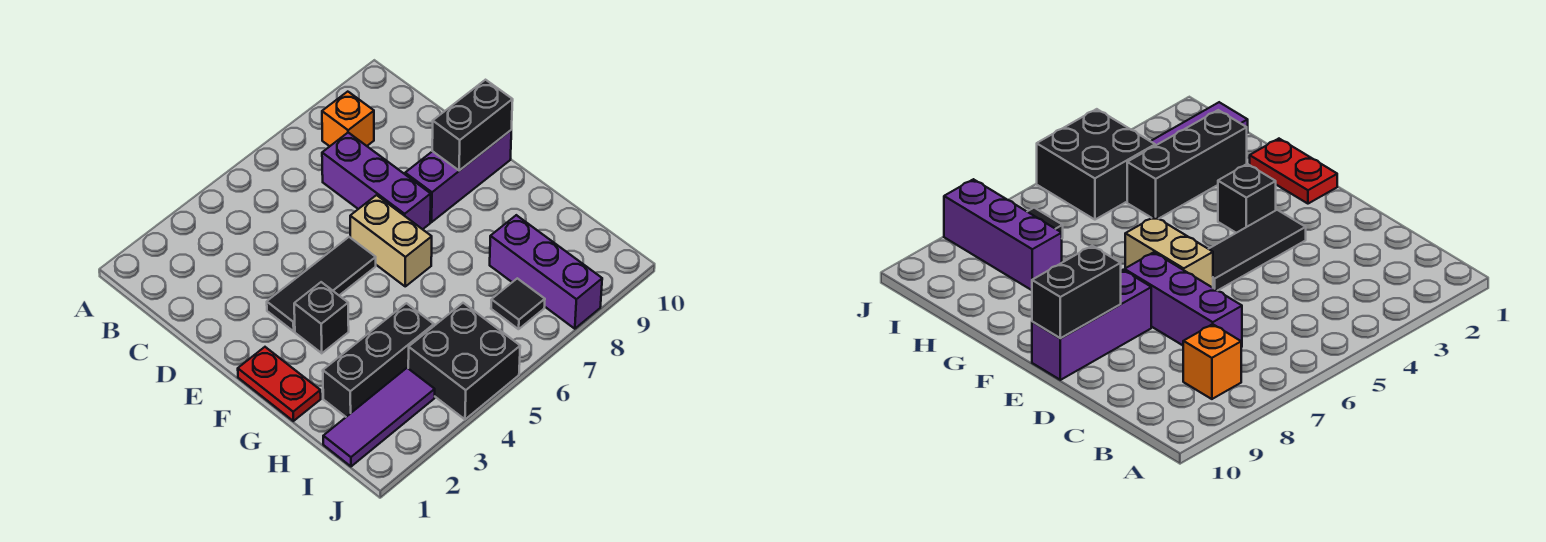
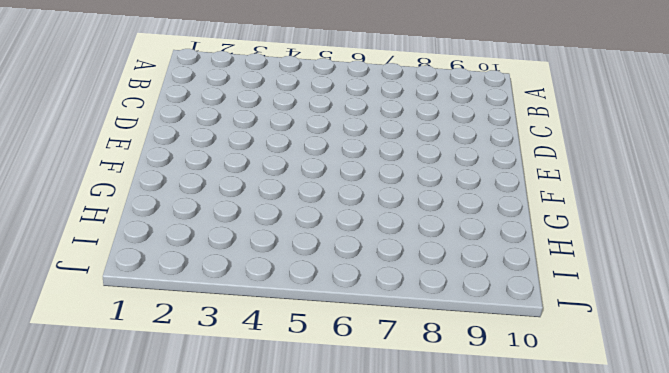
none -> orange brick B8 level 1
none -> purple brick C7:E7 level 1
none -> black tile E3:E5 level 1

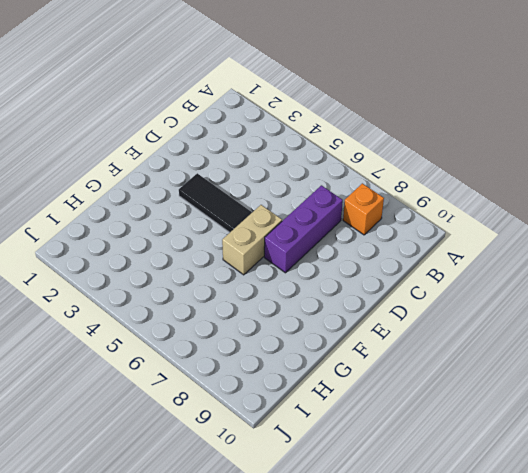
none -> purple brick E8:E10 level 1
none -> red plate F1:G1 level 1
none -> black brick F3 level 1

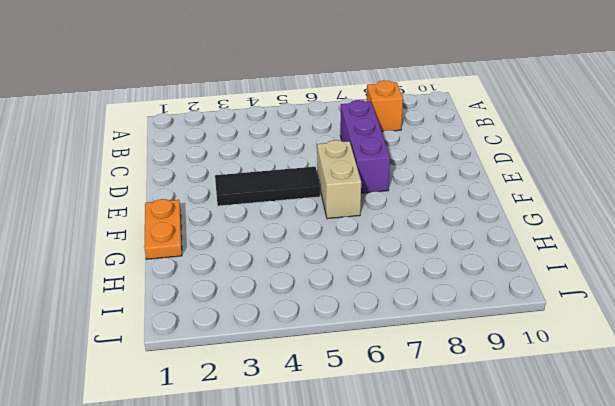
orange plate F1:G1 level 1 -> red plate F1:G1 level 1
none -> purple brick E8:E10 level 1
none -> black brick F3 level 1
none -> black brick H2:H4 level 1

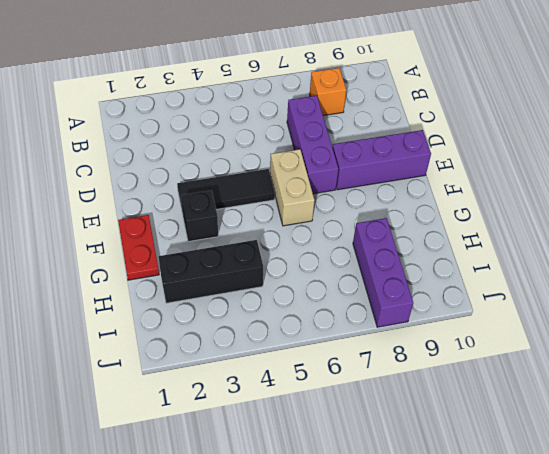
none -> purple tile I1:I3 level 1
none -> black brick I4:J5 level 1
none -> black tile I7 level 1

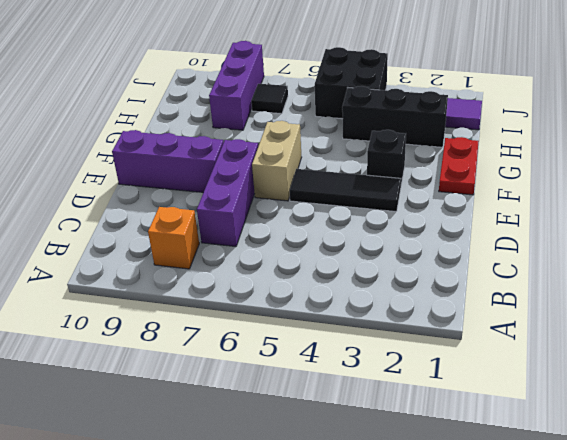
none -> black brick E9:E10 level 2

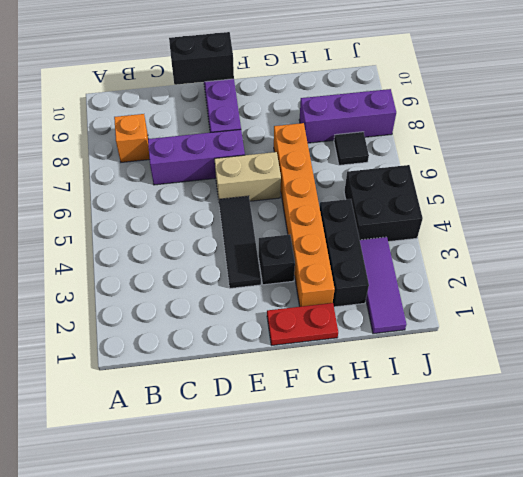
black brick D10:E10 level 2 -> black brick E9:E10 level 2
orange brick G2:G7 level 1 -> none

